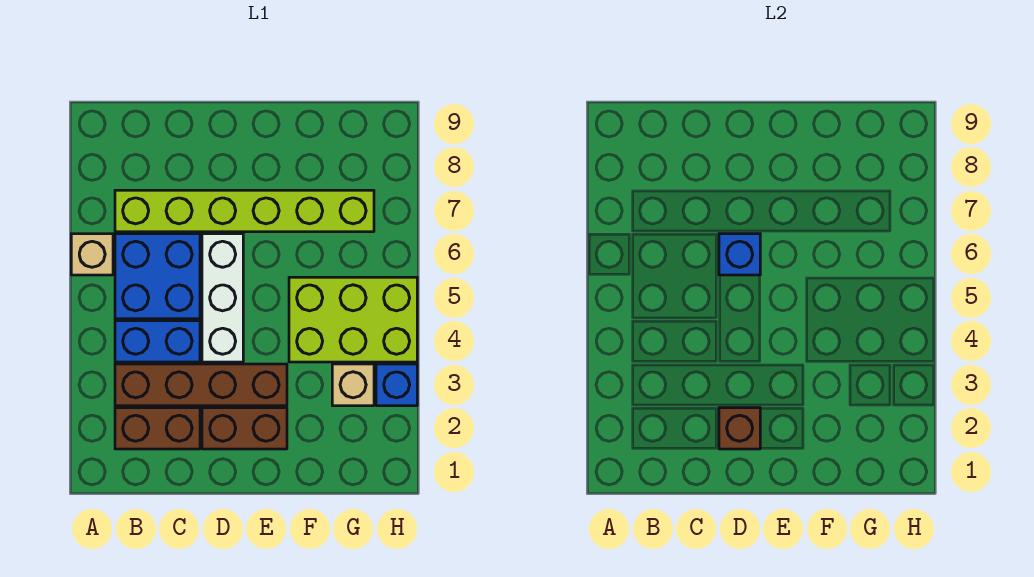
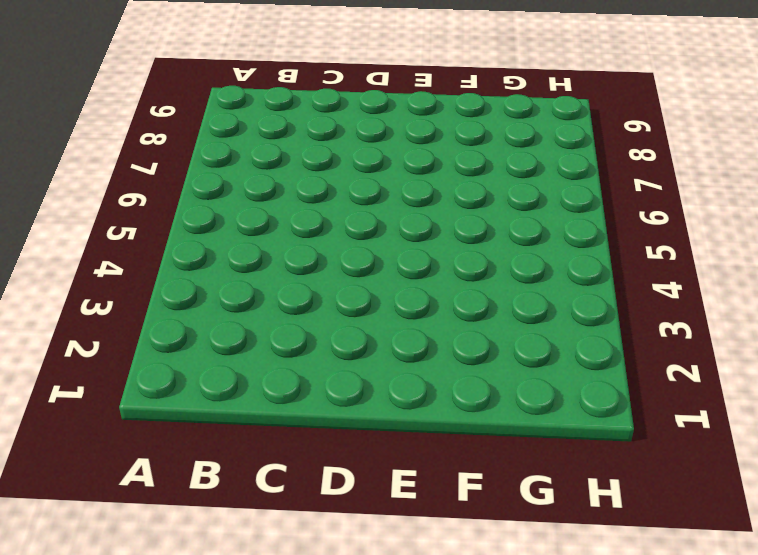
none -> tan brick A6 level 1
none -> brown brick B2:C2 level 1
none -> brown brick B3:E3 level 1

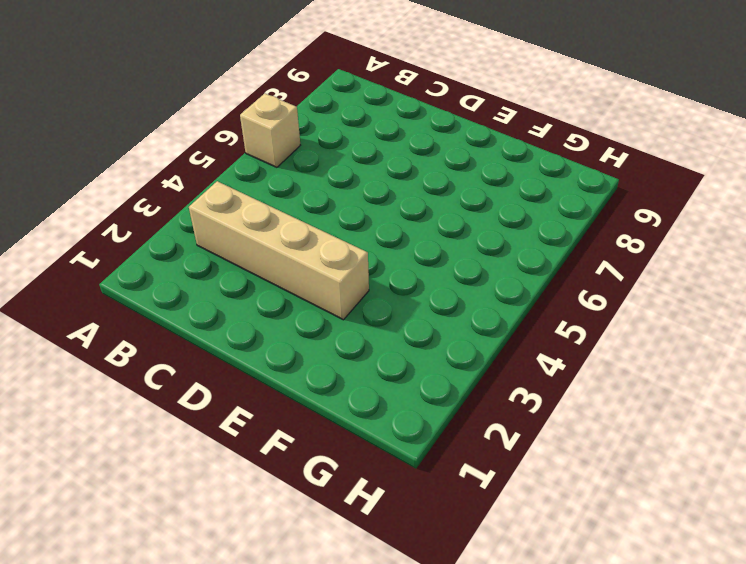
tan brick B3:E3 level 1 -> brown brick B3:E3 level 1
none -> brown brick B2:C2 level 1
none -> blue brick B4:C4 level 1
none -> blue brick B5:C6 level 1

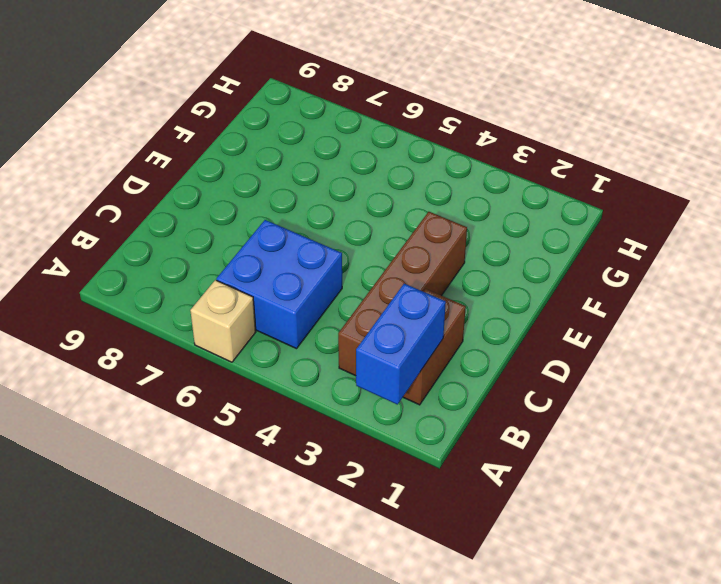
blue brick A2:B2 level 2 -> blue brick B4:C4 level 1
none -> lime brick B7:G7 level 1
none -> brown brick D2:E2 level 1
none -> white brick D4:D6 level 1

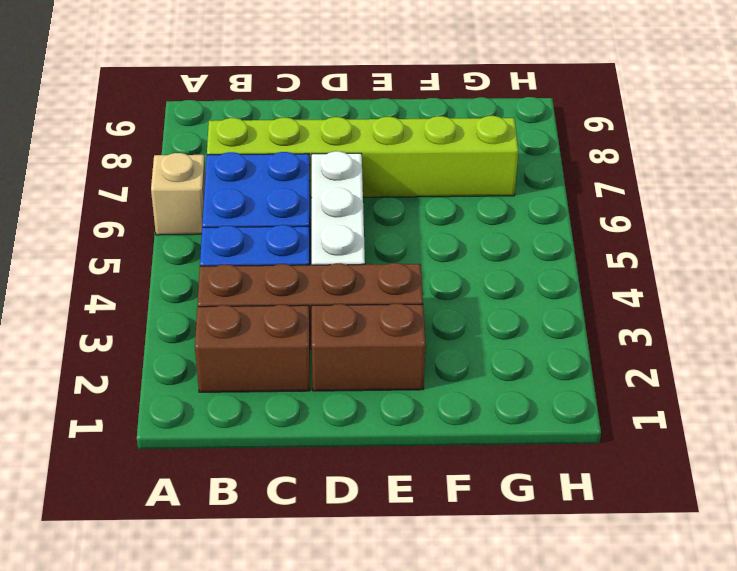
none -> lime brick F4:H5 level 1
none -> tan brick G3 level 1
none -> blue brick H3 level 1

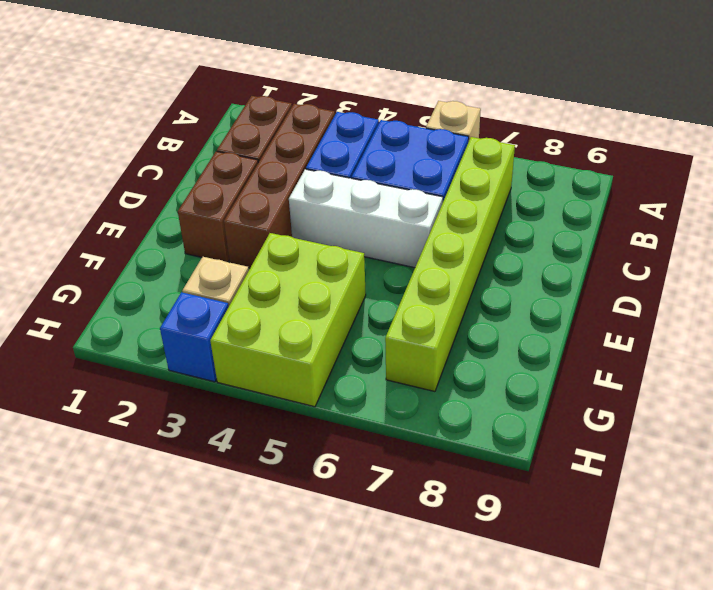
none -> brown brick D2 level 2
none -> blue brick D6 level 2

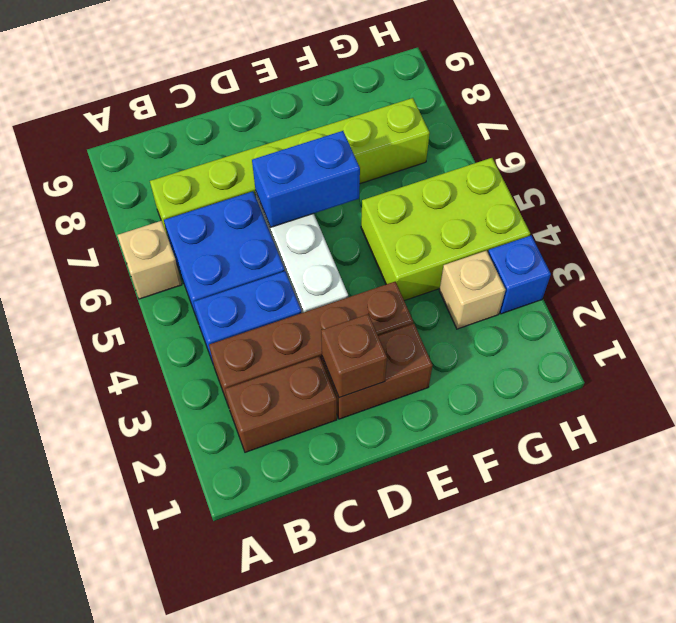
blue brick D6:E6 level 2 -> blue brick D6 level 2

